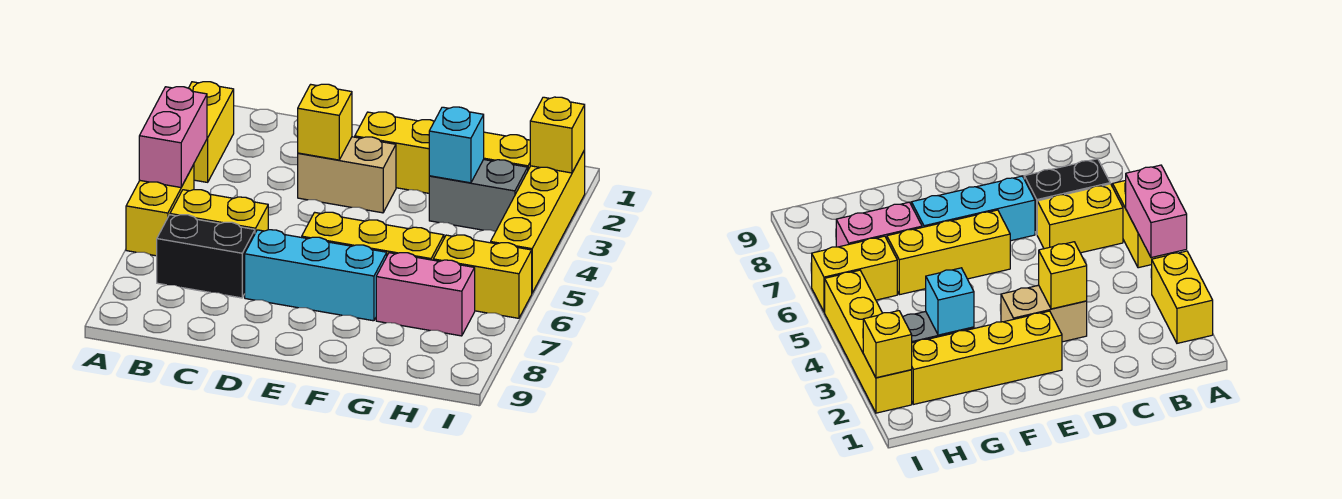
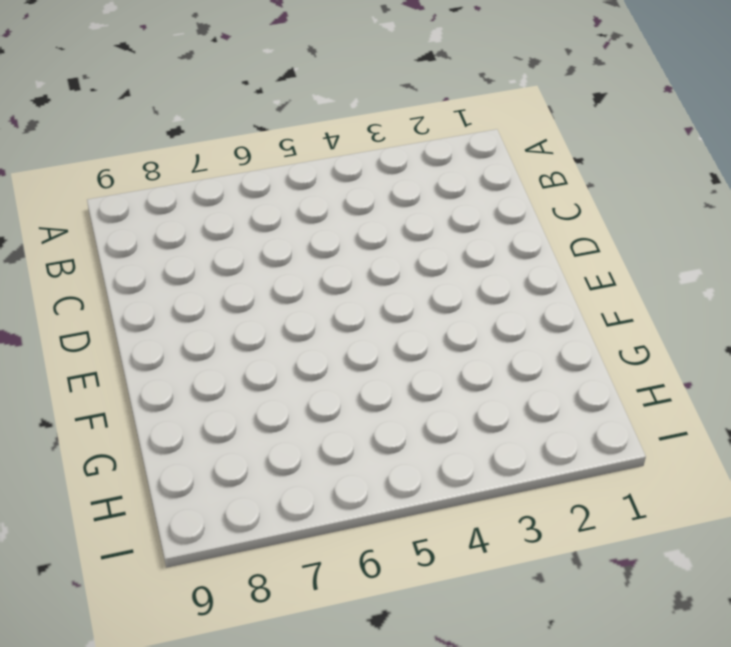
none -> yellow brick A2:A3 level 1
none -> yellow brick A5:A6 level 1
none -> yellow brick B6:C6 level 1

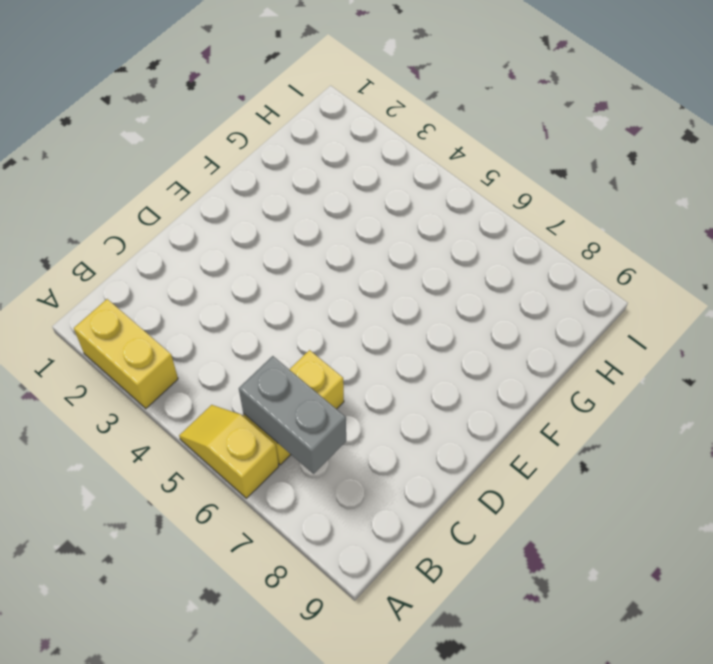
yellow slope A5:A6 level 1 top 6 -> yellow brick A5:A6 level 1
grey brick B6:B7 level 2 -> grey brick G3:H3 level 1
none -> black brick B7:C7 level 1
none -> tan brick D3:E3 level 1
none -> cyan brick D7:F7 level 1

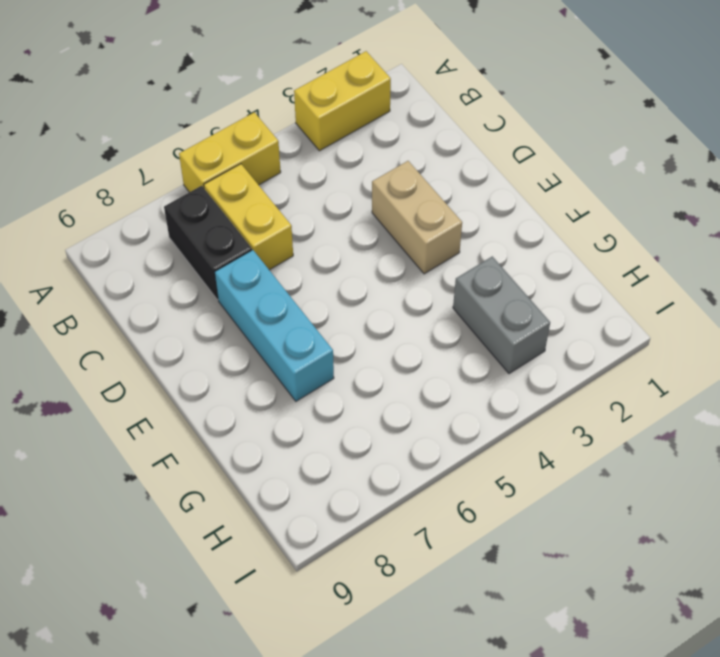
none -> yellow brick E2:H2 level 1
none -> yellow brick E6:G6 level 1
none -> pink brick G7:H7 level 1

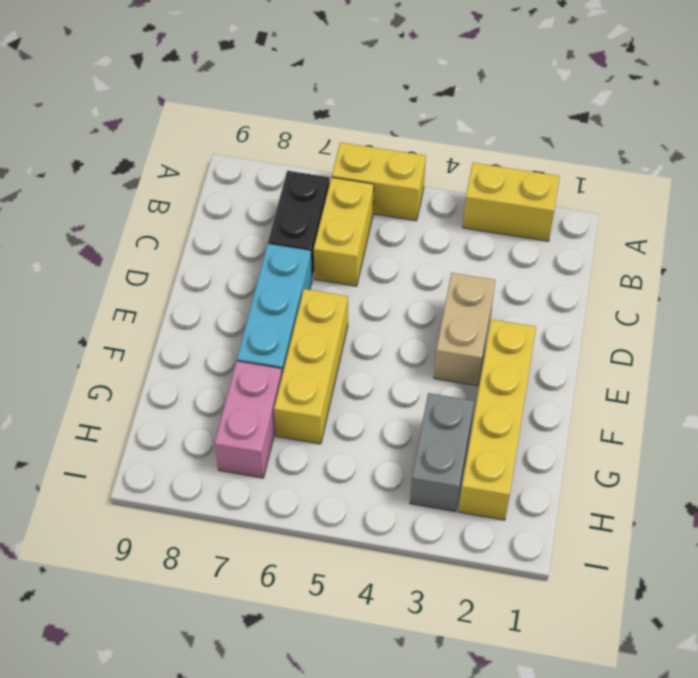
none -> yellow brick H6:I6 level 1
none -> yellow brick I2:I5 level 1
none -> pink brick A4:A5 level 2

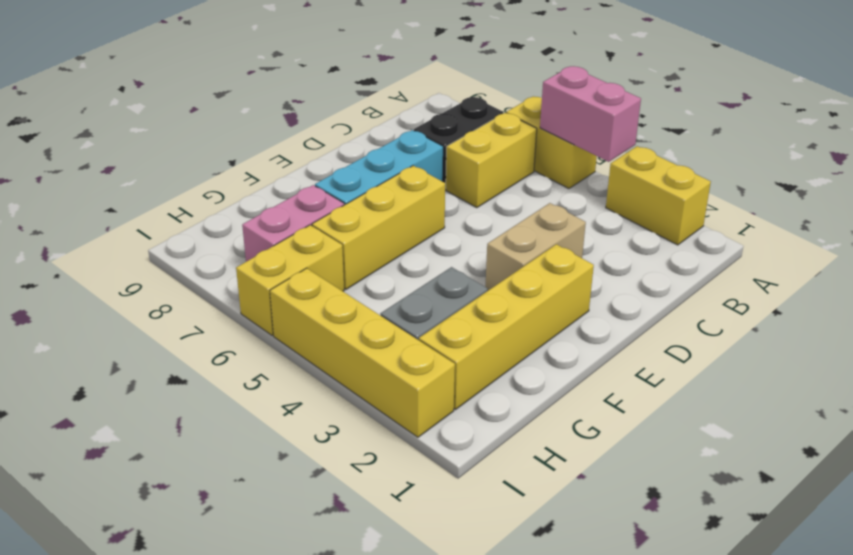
none -> yellow brick D3 level 2
none -> cyan brick G3 level 2
none -> yellow brick I2 level 2

